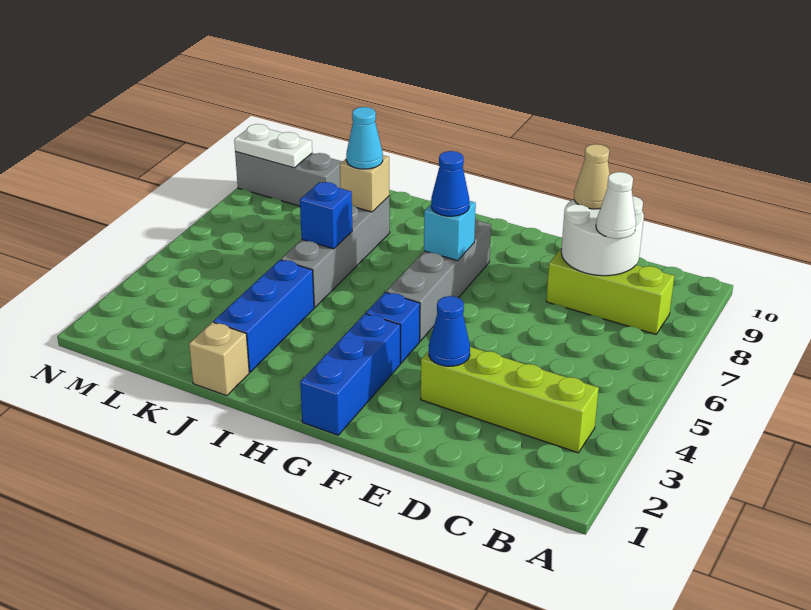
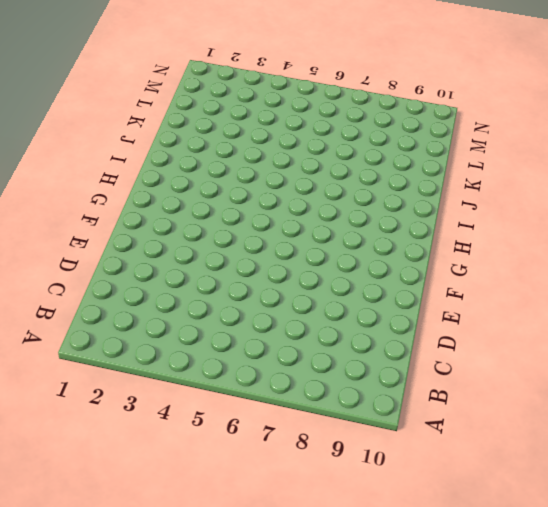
none -> lime brick B3:E3 level 1
none -> lime brick B8:D8 level 1
none -> blue brick G1:G3 level 1

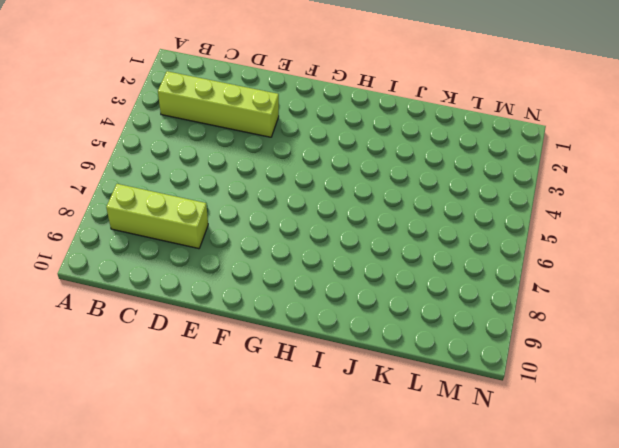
none -> blue brick G1:G3 level 1
none -> blue brick G4 level 1
none -> grey brick G5:G8 level 1

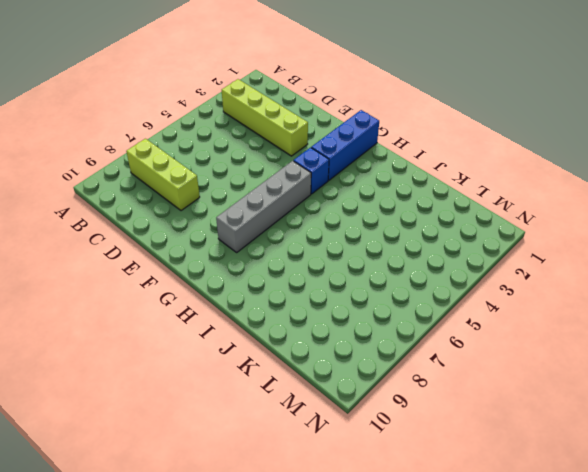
none -> tan brick J1 level 1
none -> blue brick J2:J4 level 1
none -> grey brick J5:J8 level 1

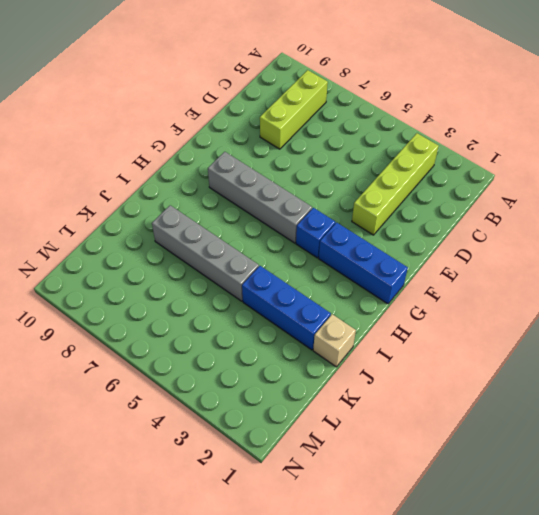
none -> grey brick L9:N9 level 1
none -> white round brick C8:D9 level 2
none -> blue cone E3 level 2

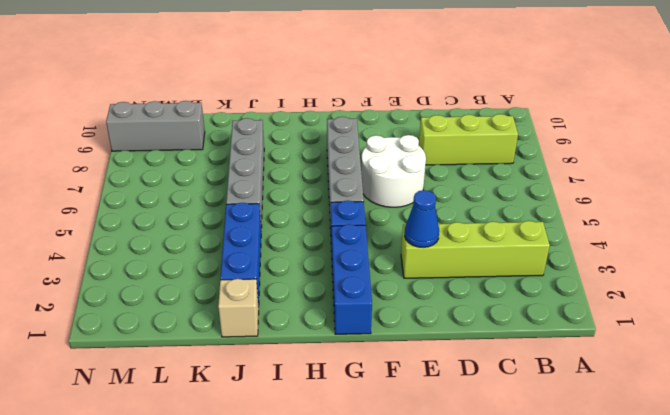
white round brick E6:F7 level 1 -> white round brick C8:D9 level 2
none -> cyan brick G7 level 2
none -> blue brick J6 level 2
none -> tan brick J8 level 2

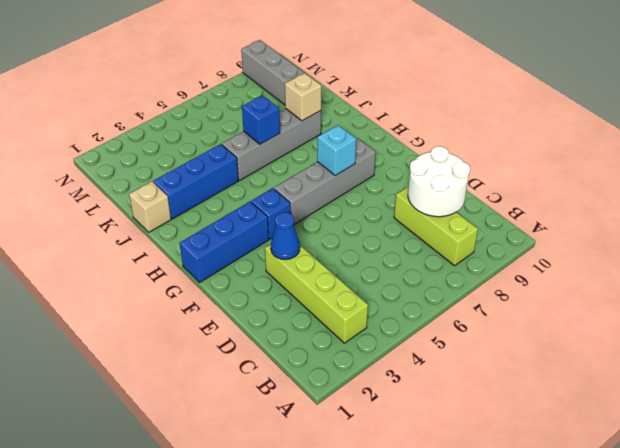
none -> white plate M9:N9 level 2
none -> white cone C8 level 3
none -> tan cone D9 level 3

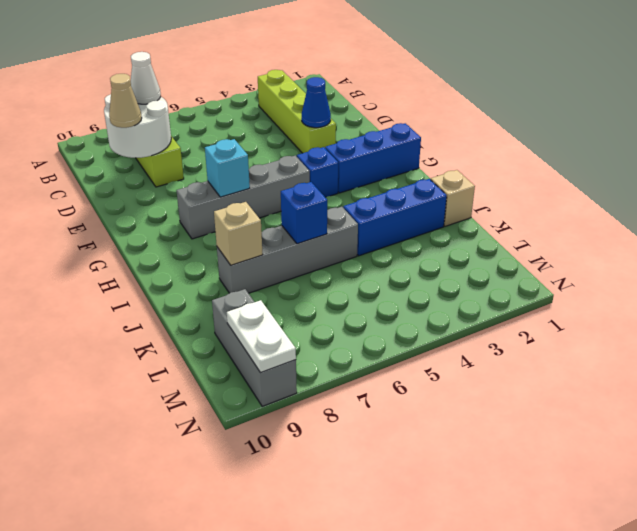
none -> blue cone G7 level 3
none -> cyan cone J8 level 3

